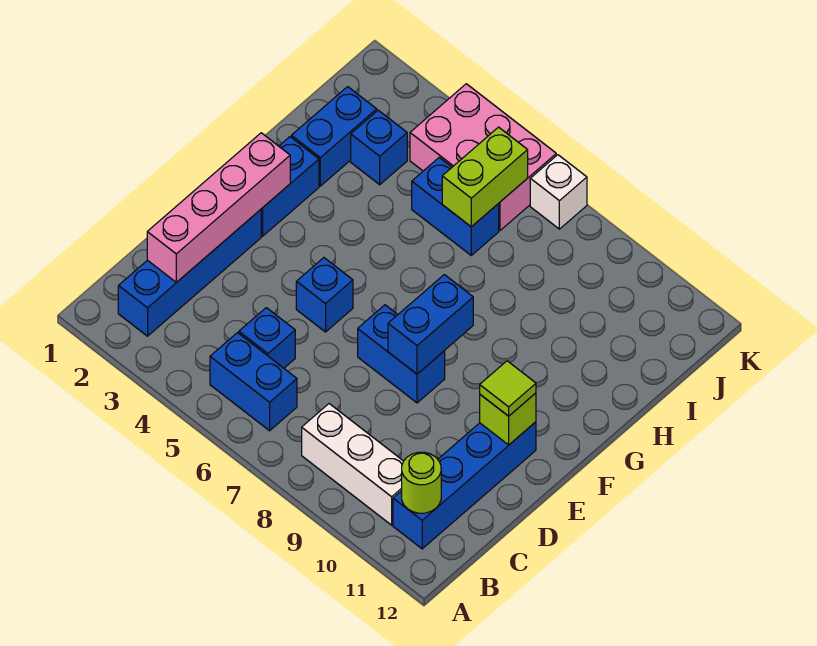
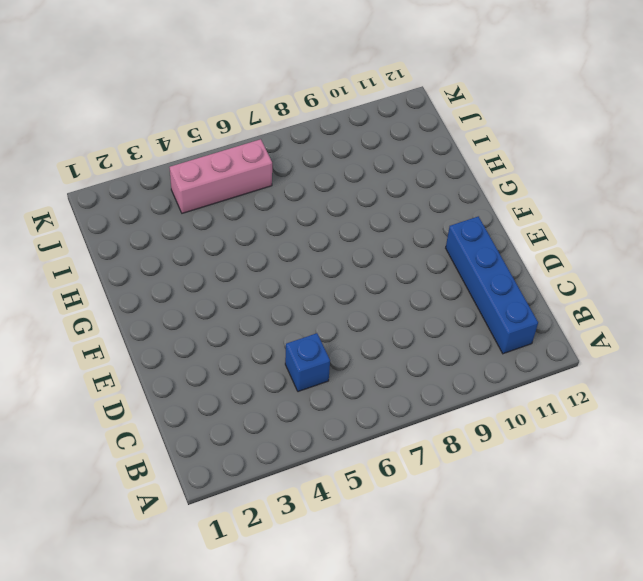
pink brick J4:J6 level 1 -> pink brick J4:K6 level 1
none -> blue brick B2:E2 level 1
none -> blue brick B5:B6 level 1
none -> white brick B8:B10 level 1

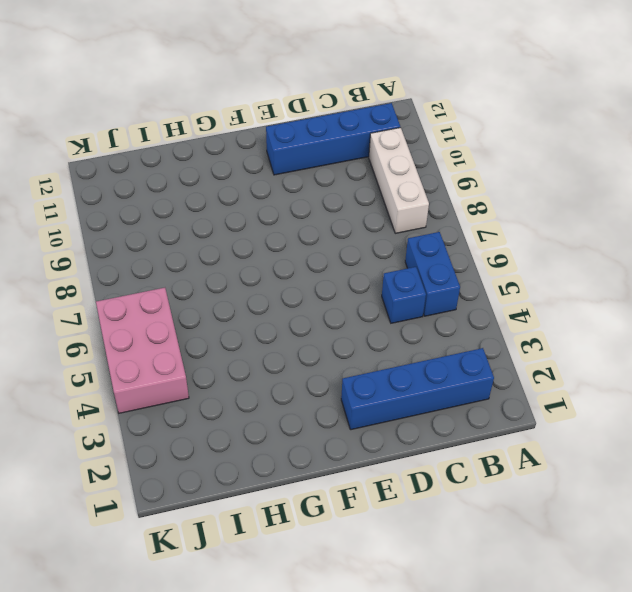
none -> blue brick E5 level 1
none -> blue brick E7:E8 level 1
none -> blue brick F2:G2 level 1

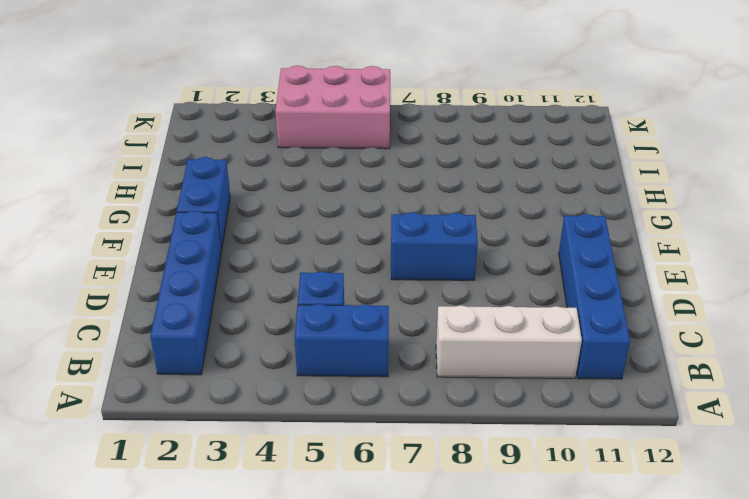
none -> blue brick E5 level 1
none -> blue brick H2:I2 level 1
none -> blue brick I3 level 1

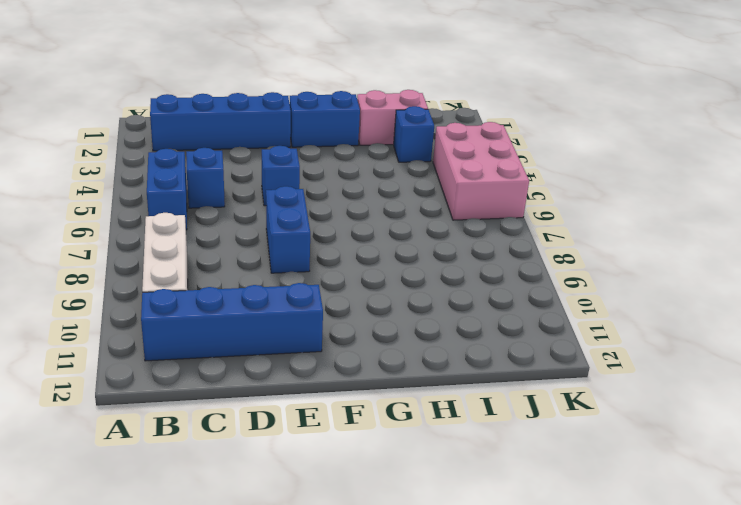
pink brick H2:I2 level 1 -> blue brick H2:I2 level 1
none -> blue brick I5:I6 level 1
none -> white brick K7 level 1
none -> lime round brick B11 level 2

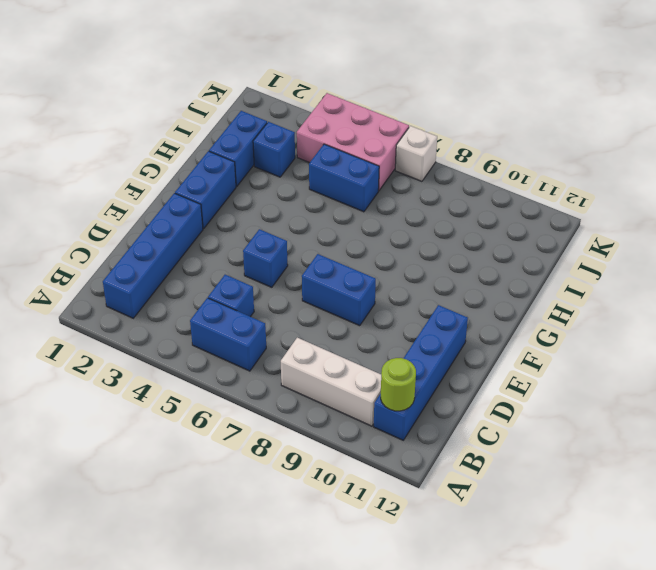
none -> pink brick C2:F2 level 2
none -> blue brick E8:F8 level 2
none -> lime brick E11 level 2

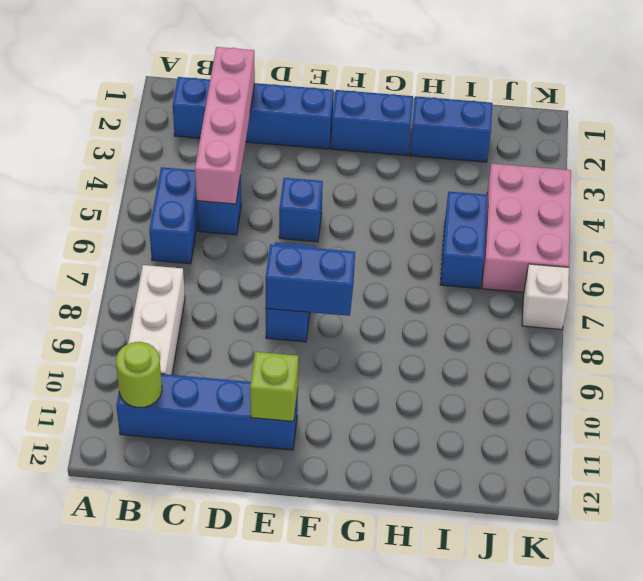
pink brick C2:C5 level 2 -> pink brick C2:F2 level 2
none -> blue brick I3 level 1
none -> lime brick I6:J6 level 2
none -> lime tile E11 level 3

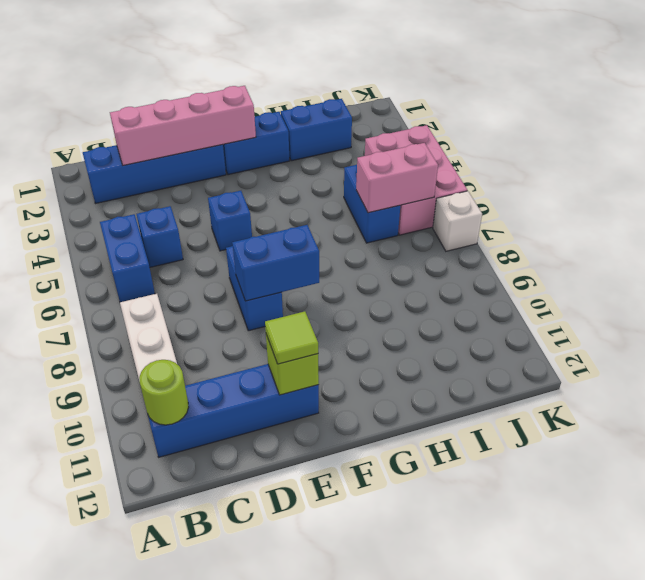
pink brick I6:J6 level 2 -> lime brick I6:J6 level 2
none -> blue brick I3 level 1

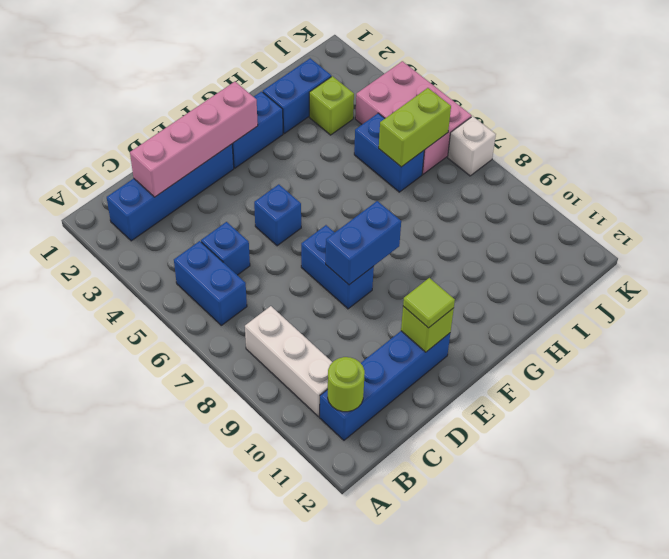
lime brick I3 level 1 -> blue brick I3 level 1

